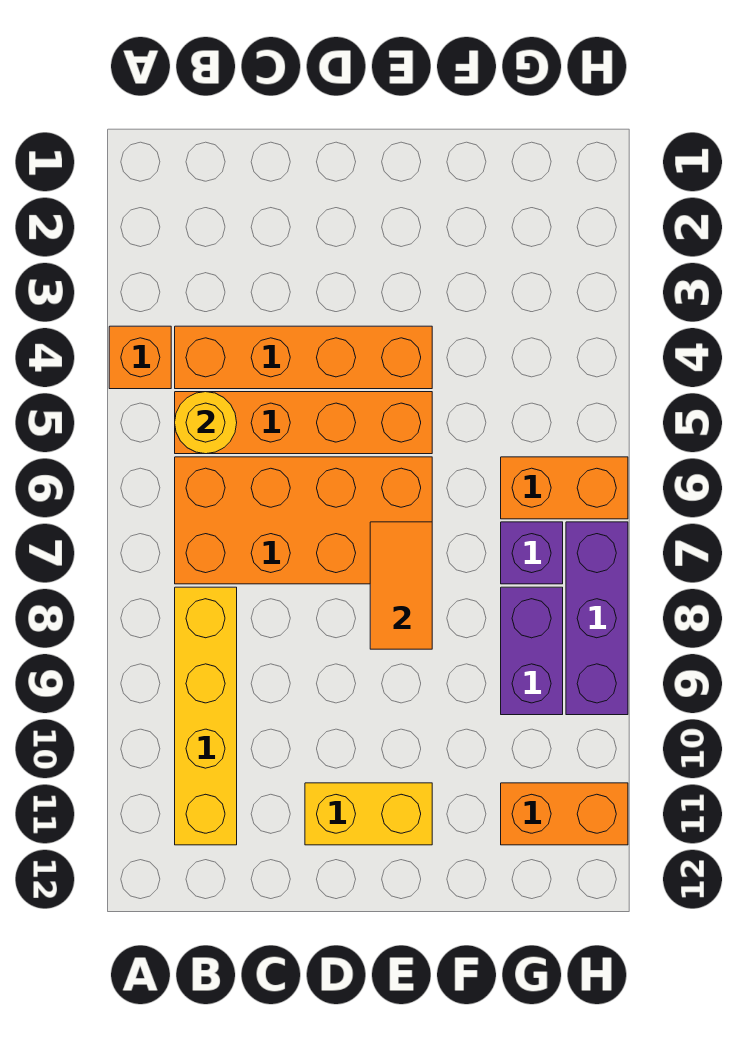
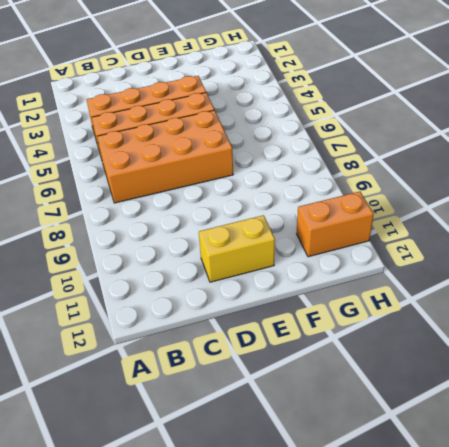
none -> orange brick A4 level 1
none -> yellow brick B8:B11 level 1
none -> orange brick G6:H6 level 1

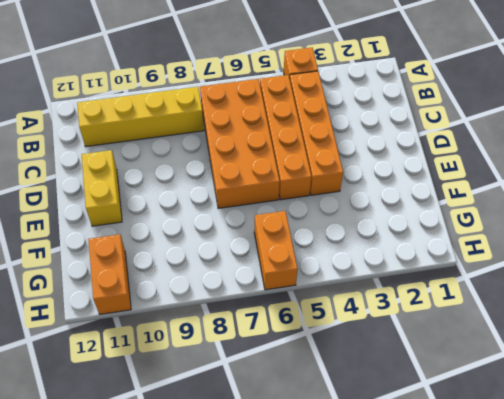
none -> purple brick G7 level 1
none -> purple brick G8:G9 level 1
none -> purple brick H7:H9 level 1

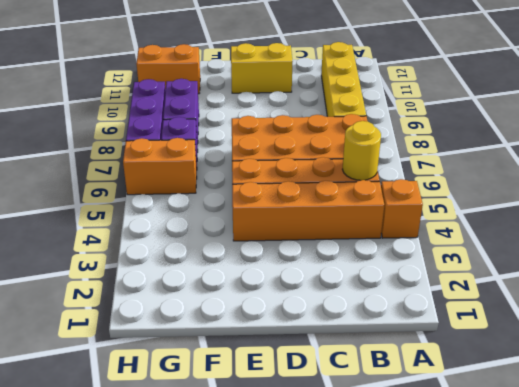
none -> orange tile E7:E8 level 2

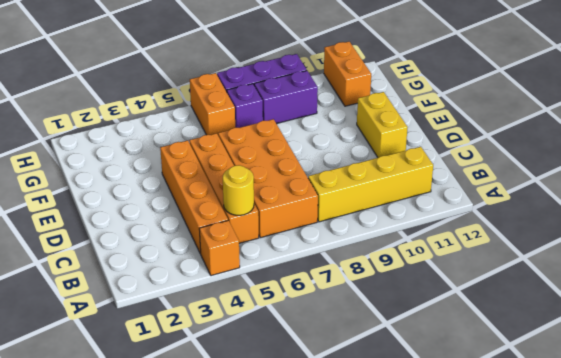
none -> orange tile E7:E8 level 2

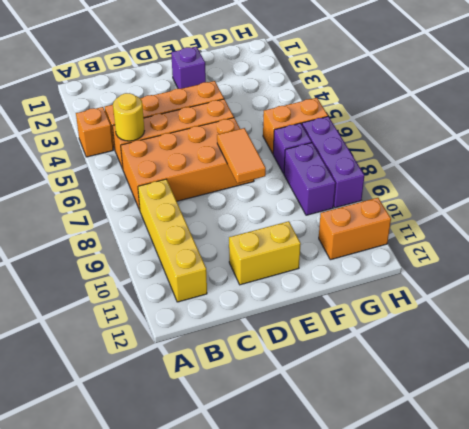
purple brick E2 level 1 -> none

